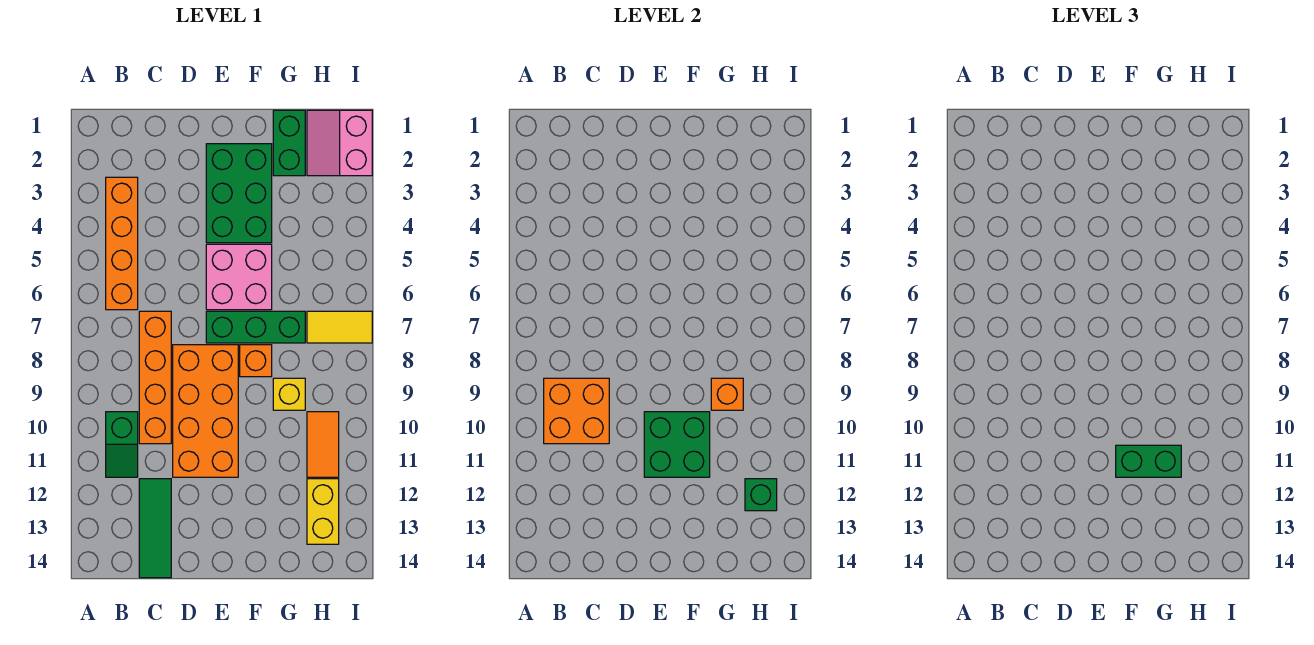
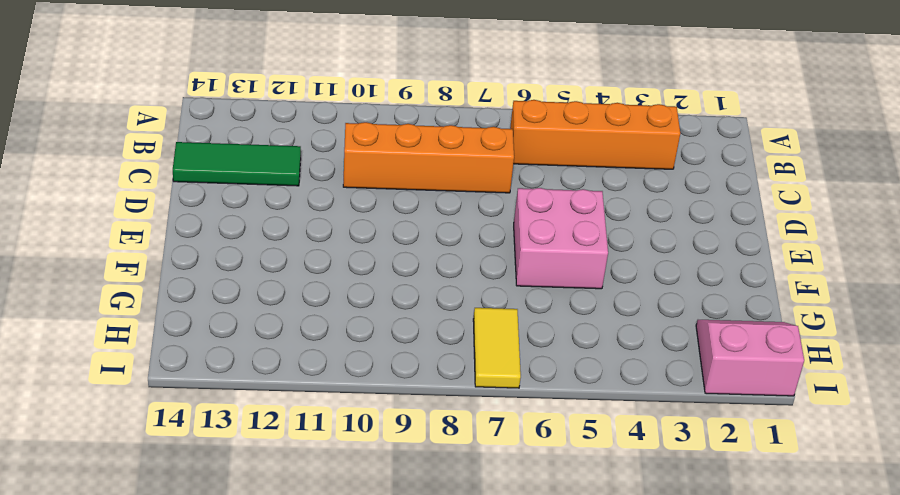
none -> green slope B10:B11 level 1 top 10
none -> orange brick D8:E11 level 1
none -> green brick E2:F4 level 1

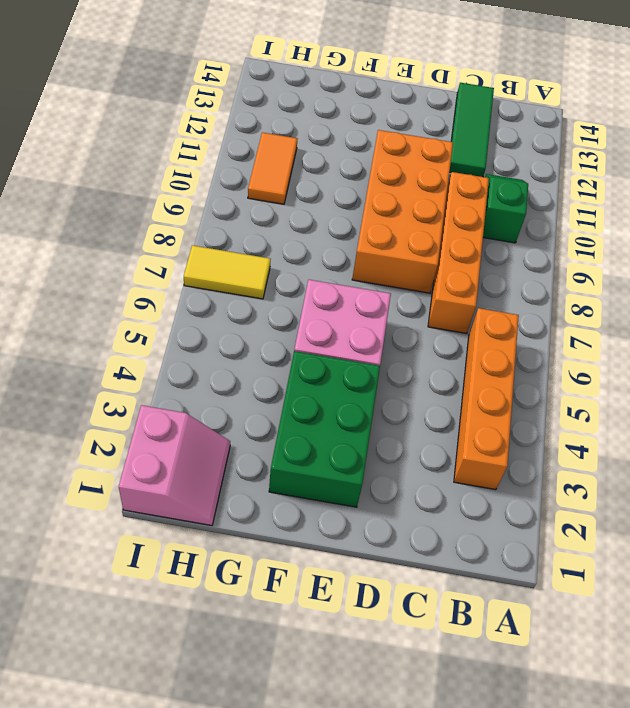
none -> green brick E7:G7 level 1
none -> orange brick F8 level 1
none -> green brick G1:G2 level 1

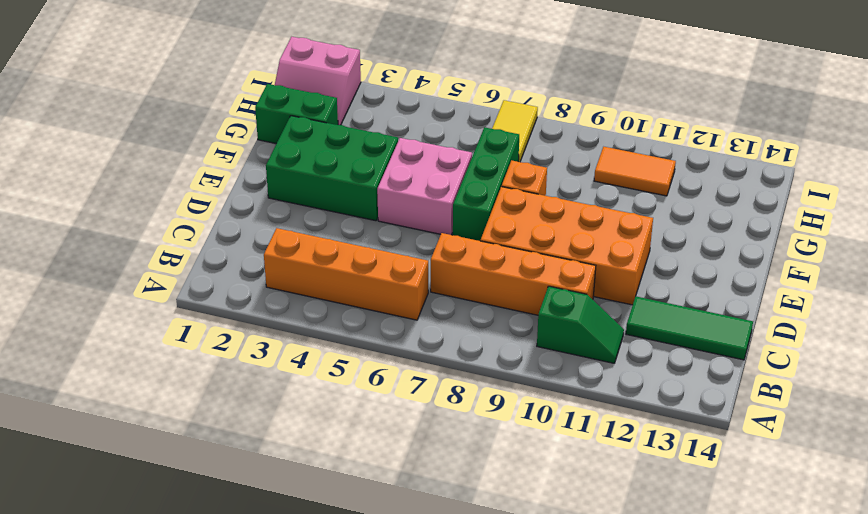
none -> yellow brick G9 level 1
none -> yellow brick H12:H13 level 1
none -> orange brick B9:C10 level 2

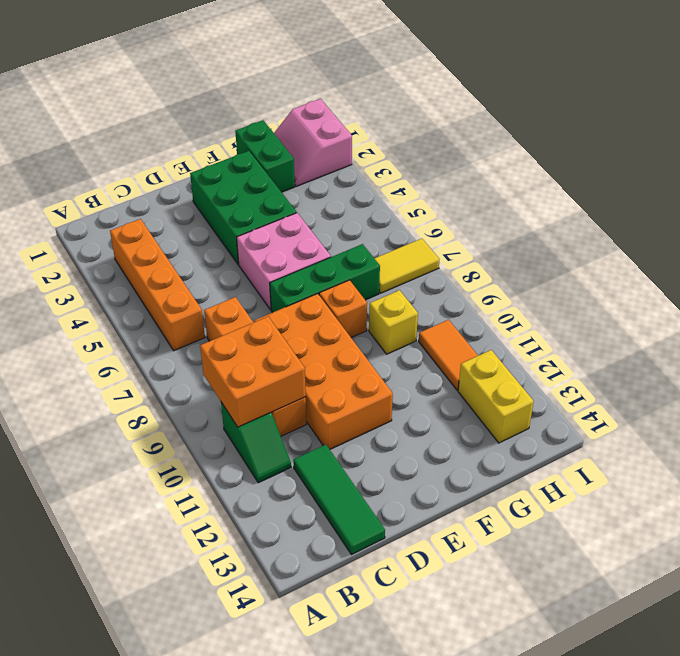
none -> green brick E10:F11 level 2
none -> orange brick G9 level 2
none -> green brick H12 level 2

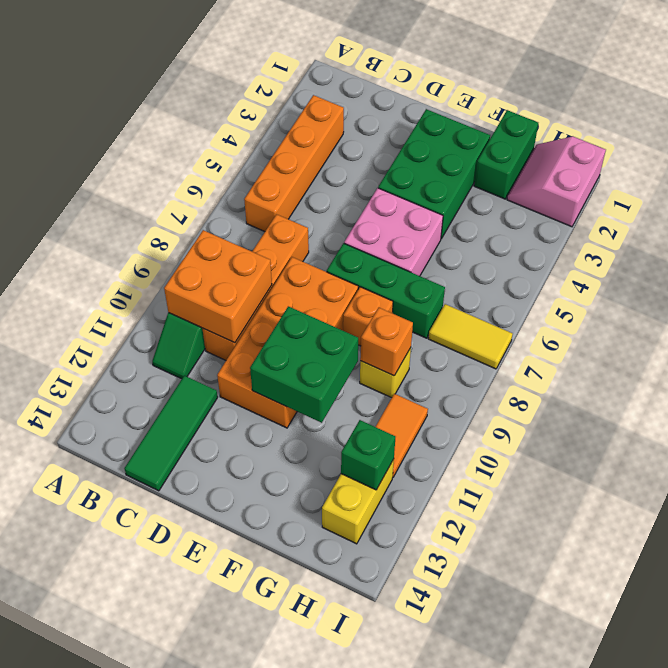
none -> green brick F11:G11 level 3

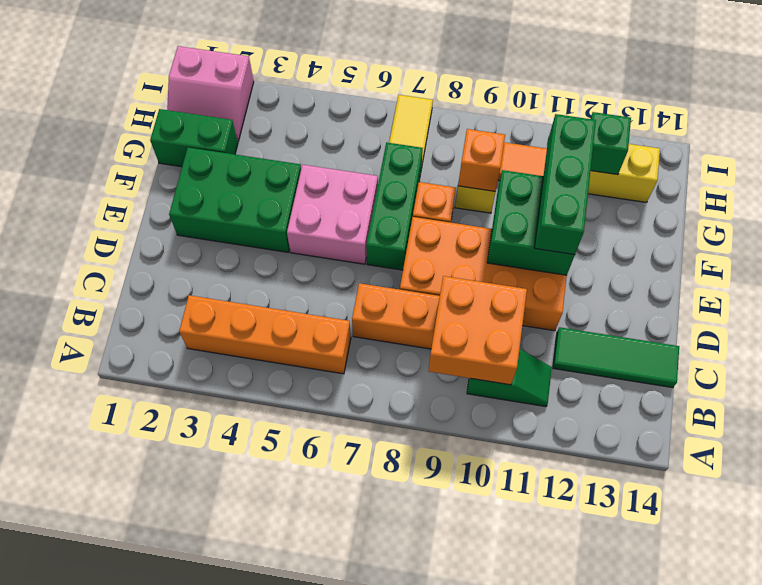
green brick E11:G11 level 3 -> green brick F11:G11 level 3

